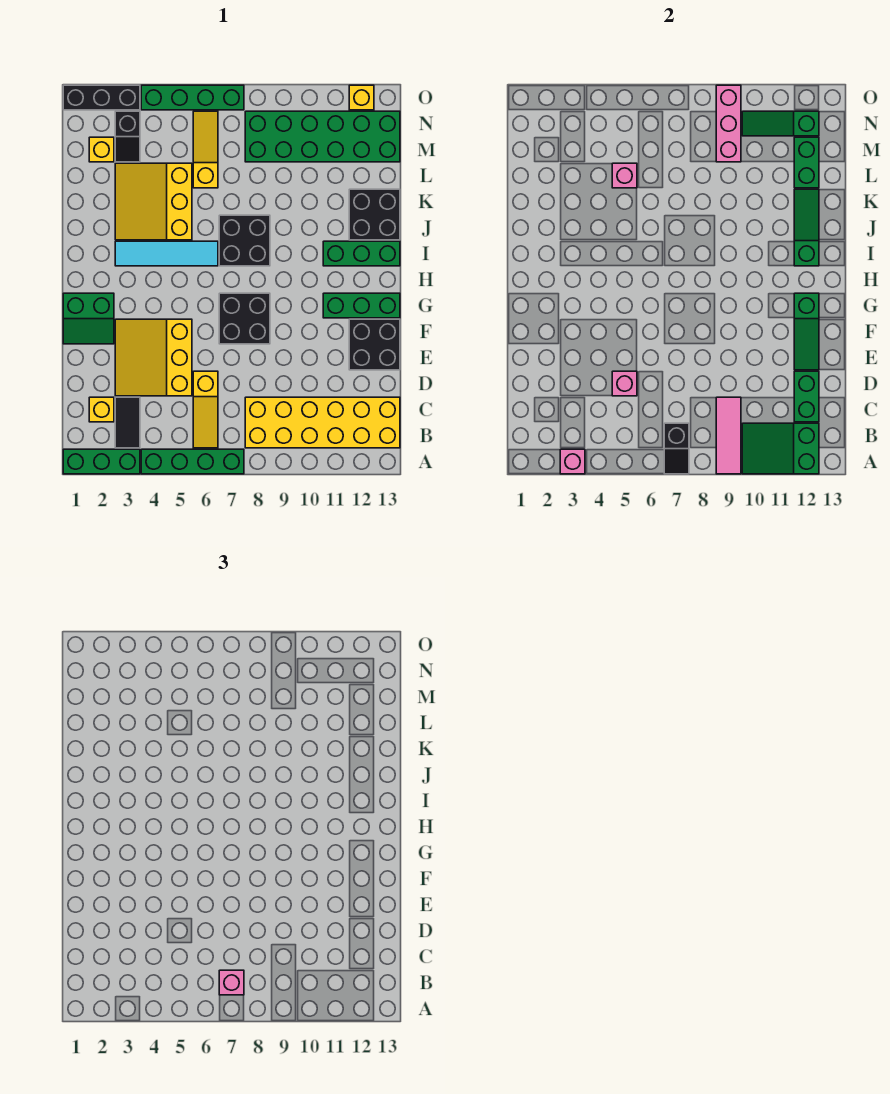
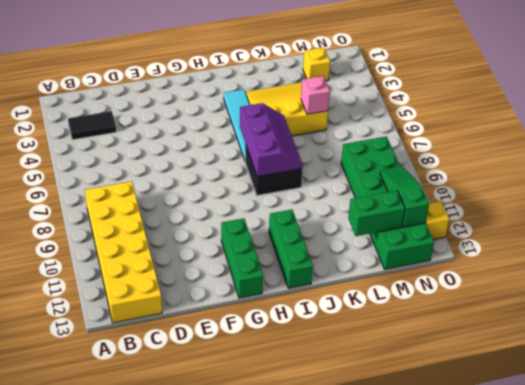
purple slope I6:J8 level 2 top I -> none
none -> green brick A1:A3 level 1
none -> green brick A4:A7 level 1
none -> yellow slope B6:D6 level 1 top D
none -> yellow brick C2 level 1

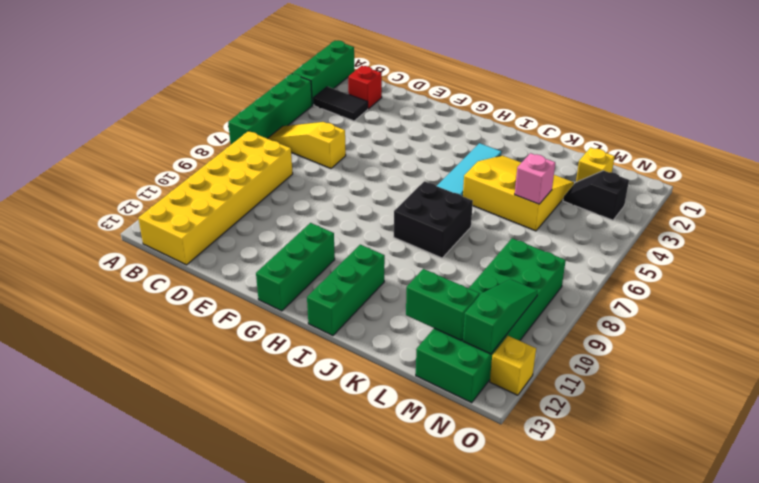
red brick C2 level 1 -> yellow brick C2 level 1
none -> yellow slope D3:F5 level 1 top 5
none -> black brick E12:F13 level 1
none -> green slope F1:G2 level 1 top G
none -> black brick F7:G8 level 1

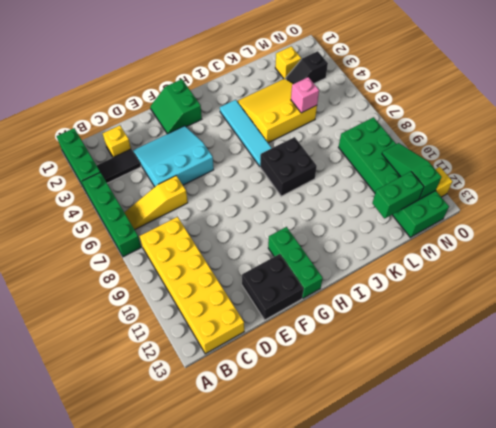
cyan slope D3:F5 level 1 top 5 -> yellow slope D3:F5 level 1 top 5
none -> black brick F7:G8 level 1
none -> green brick I11:I13 level 1
none -> black brick J12:K13 level 1
none -> yellow slope L6:N6 level 1 top L

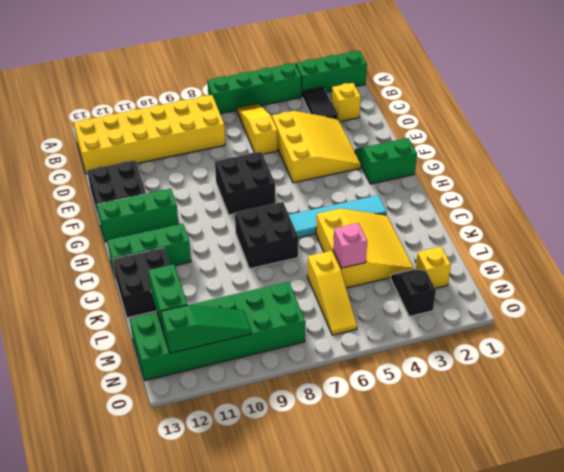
none -> black brick O1:O3 level 1
none -> green brick O4:O7 level 1
none -> yellow brick O12 level 1
none -> pink brick A3 level 2

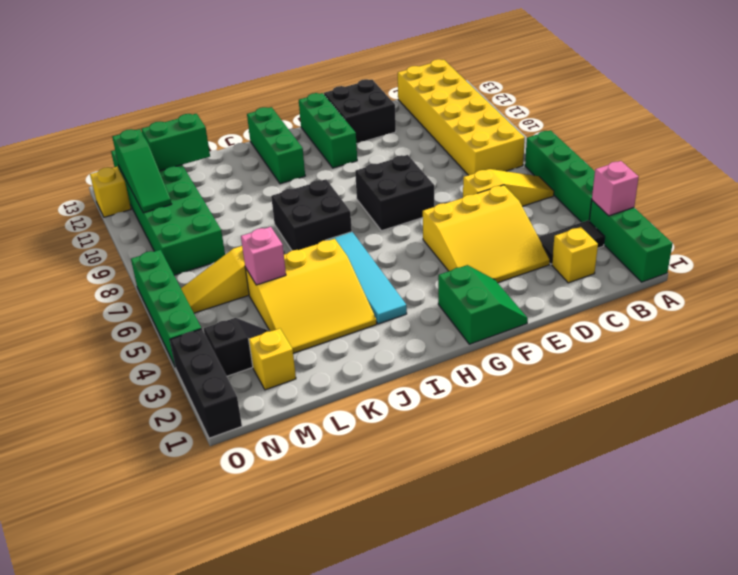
none -> black brick J12:K13 level 1
none -> black slope A7:B7 level 2 top B
none -> pink tile A9:C9 level 2
none -> green slope A10:B12 level 2 top 12

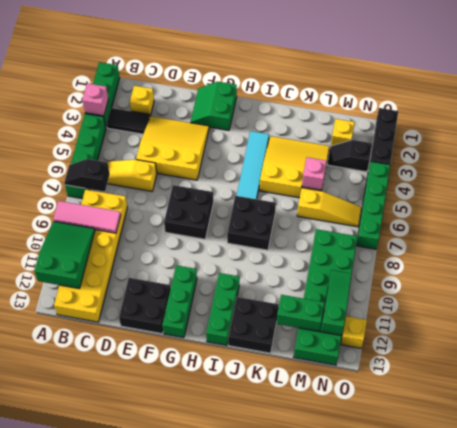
none -> green brick C12:D12 level 2
none -> pink brick D5 level 2
none -> green slope E12:G12 level 2 top G
none -> green slope I12:K12 level 2 top I

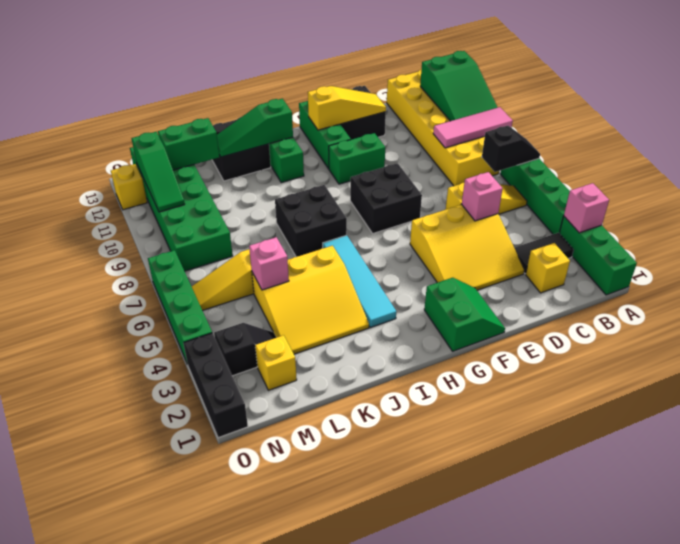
yellow slope E12:G12 level 2 top G -> green slope E12:G12 level 2 top G
green brick F10:G10 level 1 -> green brick C12:D12 level 2
none -> pink brick M9:O9 level 2
none -> pink brick B7 level 3

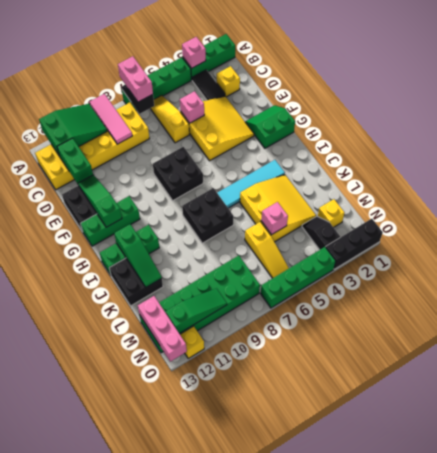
pink brick A7:B7 level 3 -> pink brick B7 level 3
pink brick M13:O13 level 2 -> pink brick M9:O9 level 2
none -> green brick L12:M12 level 2

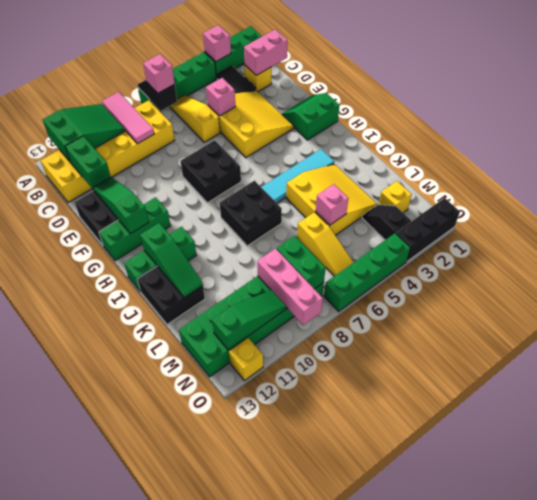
pink brick C1:C2 level 2 -> none
green brick M8:N8 level 2 -> green brick L12:M12 level 2

